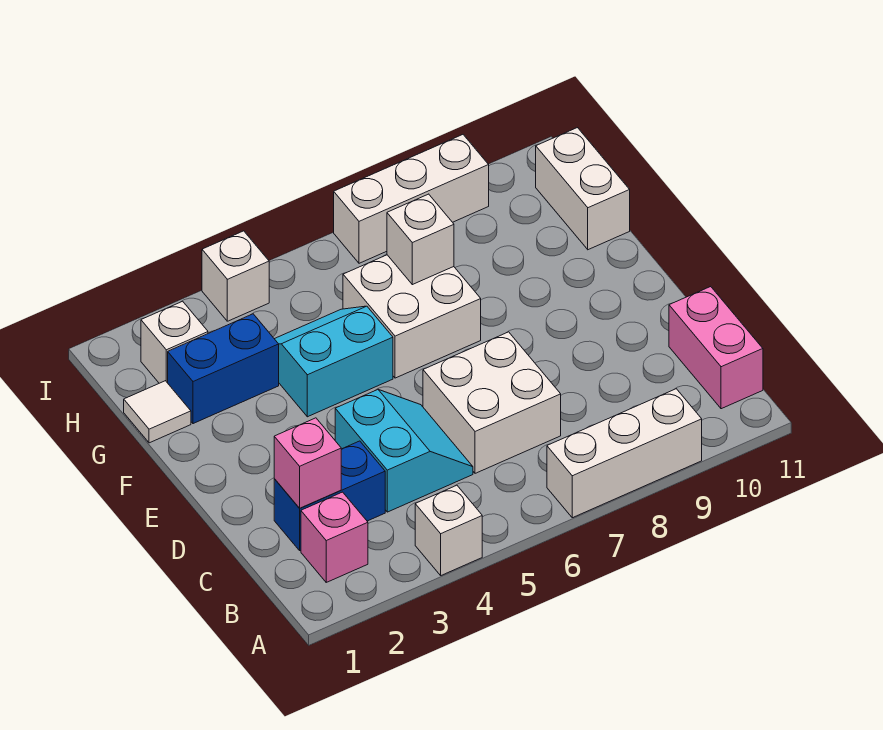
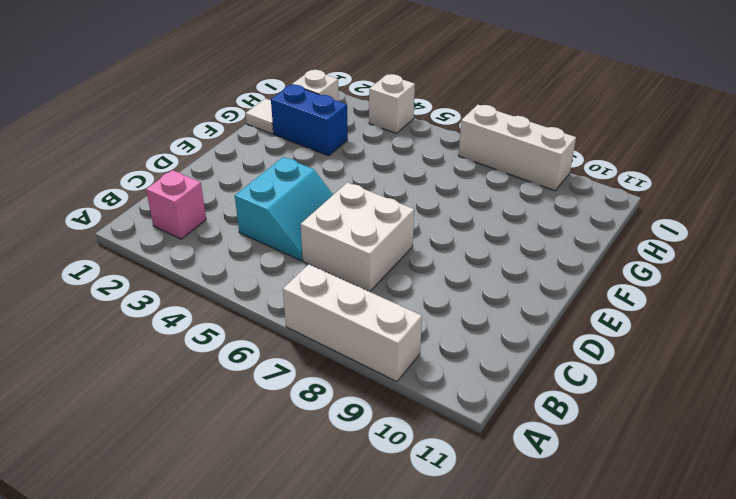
none -> white brick A4 level 1
none -> pink brick B11:C11 level 1
none -> blue brick C2:C3 level 1

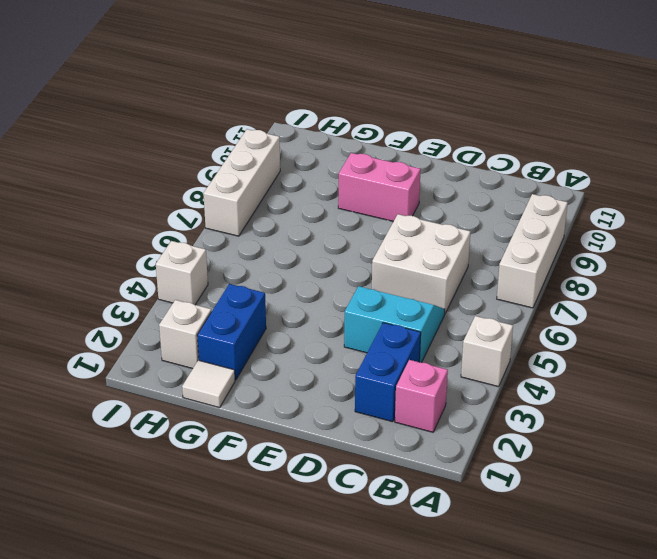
pink brick E9:F9 level 1 -> pink brick B11:C11 level 1
none -> cyan slope F4:G5 level 1 top F
none -> white brick F6:G7 level 1
none -> white brick G11:H11 level 1

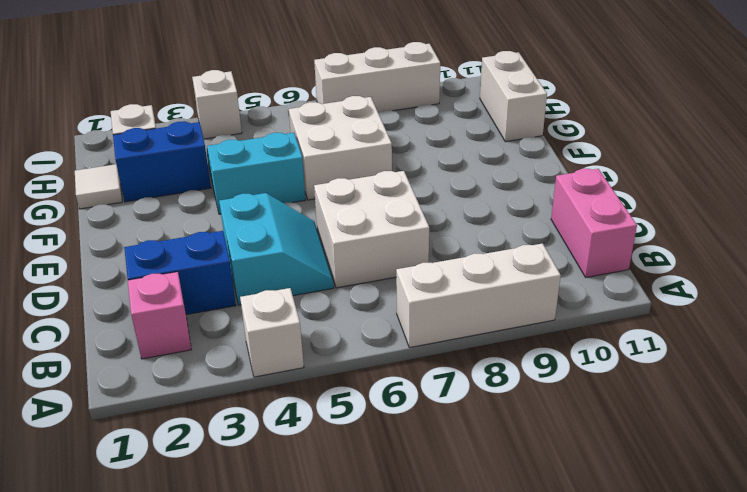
none -> pink brick C2 level 2
none -> white brick G7 level 2

